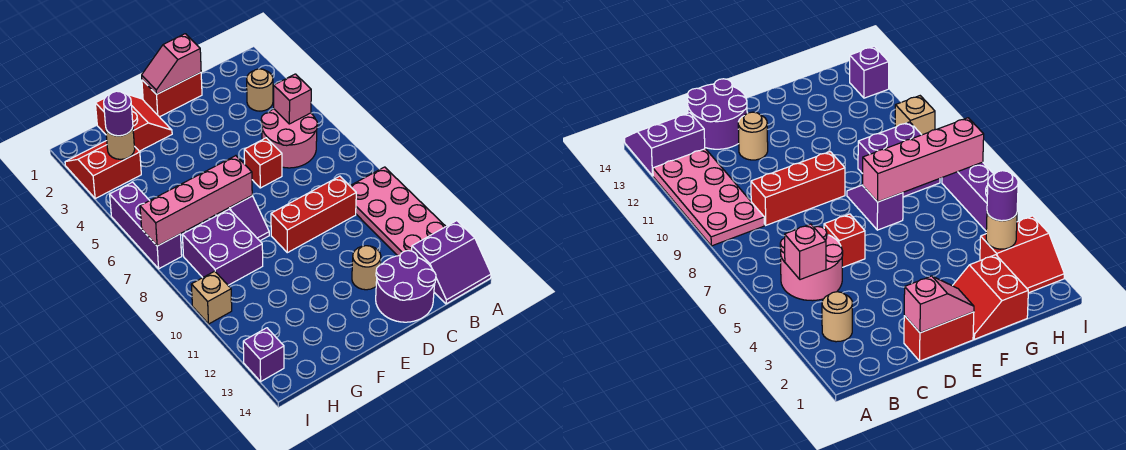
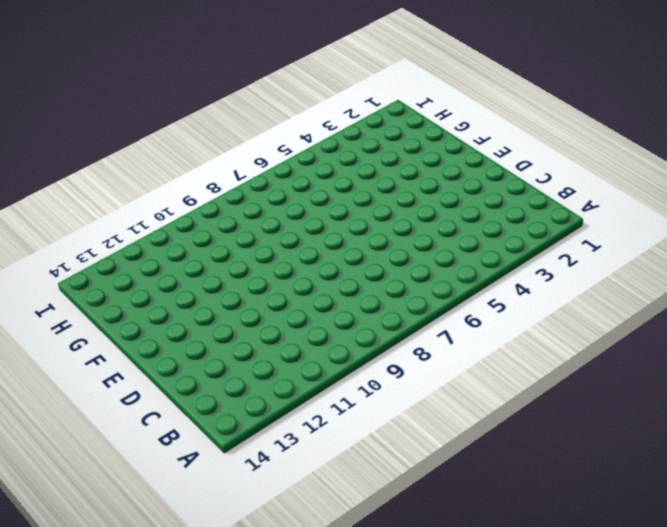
none -> pink plate A9:B12 level 1
none -> purple slope A13:B14 level 1 top 13
none -> tan round brick B3 level 1

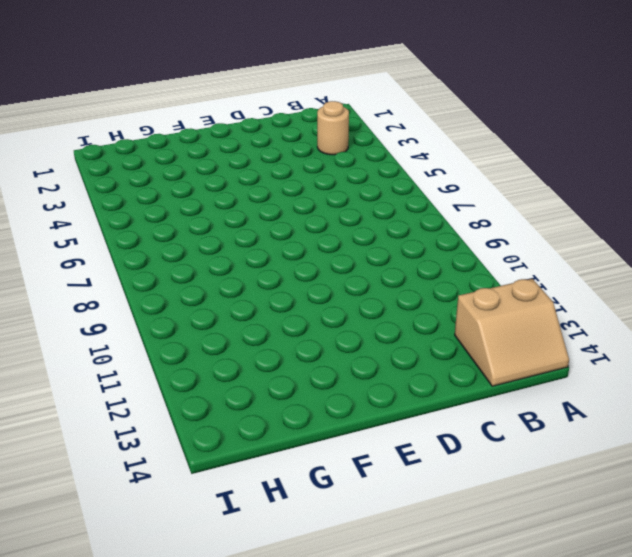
tan slope A13:B14 level 1 top 13 -> purple slope A13:B14 level 1 top 13
none -> pink plate A9:B12 level 1
none -> pink round brick B5:C6 level 1
none -> red brick C9:E9 level 1

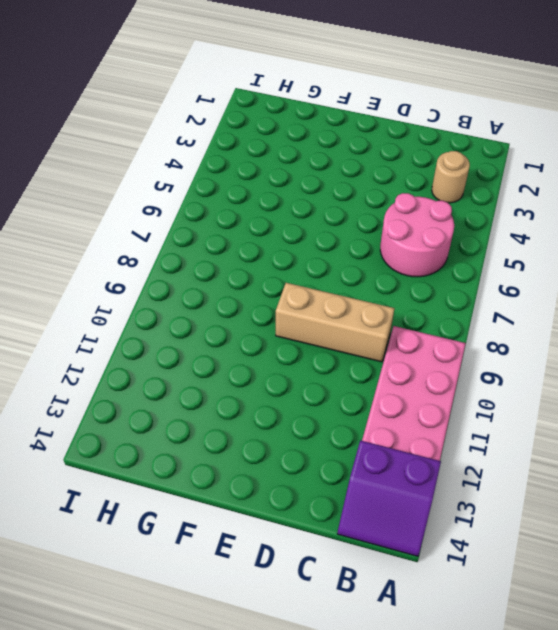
tan brick C9:E9 level 1 -> red brick C9:E9 level 1
none -> purple round brick C13:D14 level 1
none -> red brick D1:E1 level 1
none -> red brick D6 level 1

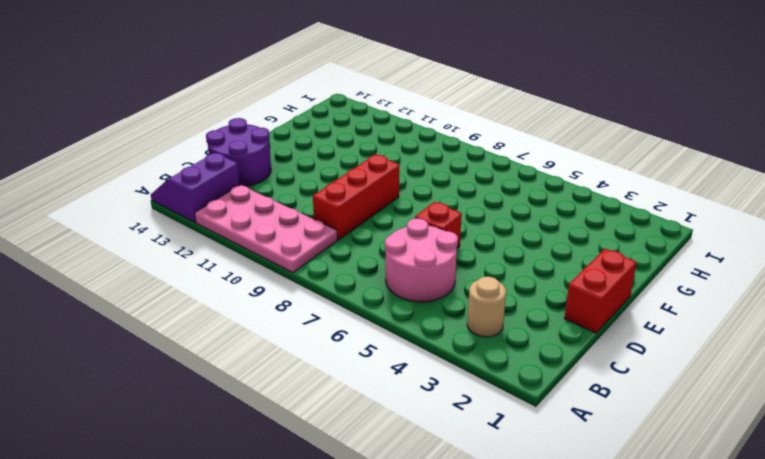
none -> tan round brick D12 level 1
none -> red slope F1:G2 level 1 top G
none -> purple slope F7:F8 level 1 top 7

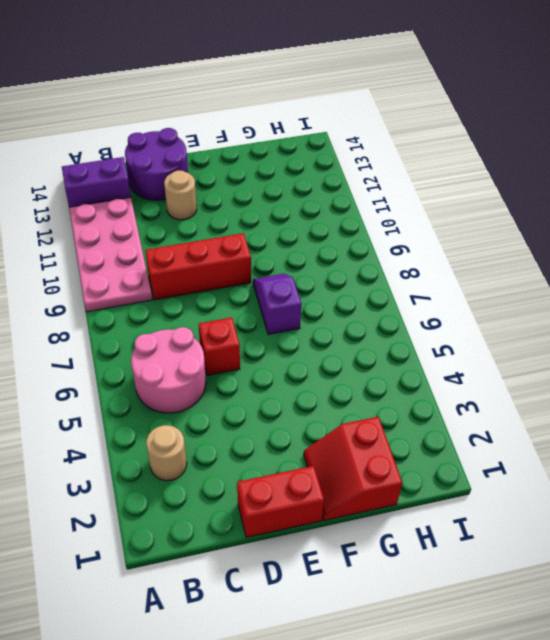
none -> purple brick G8:H9 level 1
none -> red slope H2:I3 level 1 top 3
none -> purple brick I5:I7 level 1

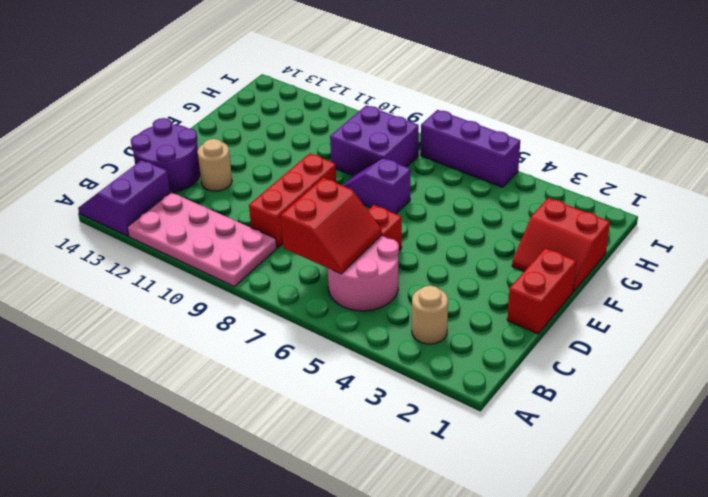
red slope B6:C7 level 2 top 7 -> red slope H2:I3 level 1 top 3
none -> tan brick I10 level 1
none -> purple brick I13 level 1
none -> pink brick B5 level 2

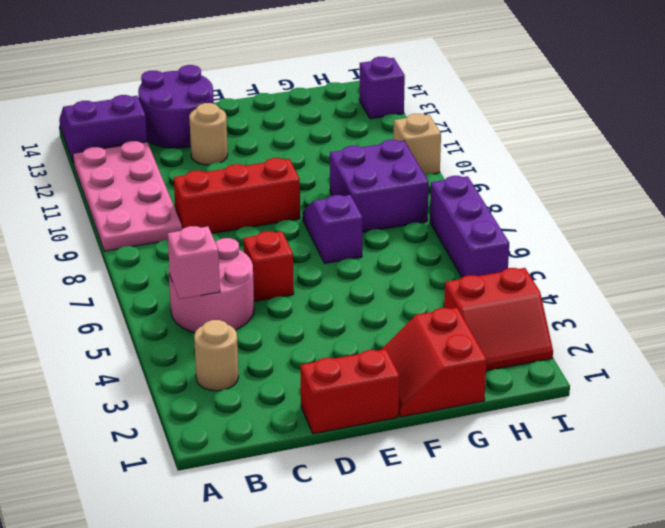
none -> pink slope D1:E1 level 2 top D
none -> pink brick F7:I7 level 2
none -> tan round brick H3 level 2

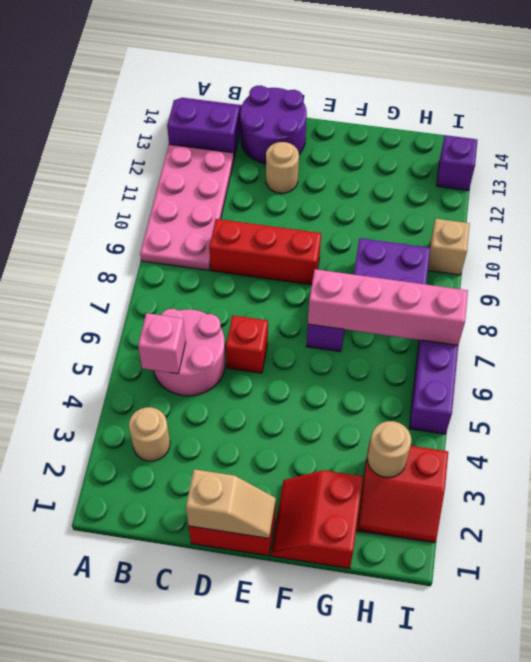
tan slope D1:E1 level 2 top D -> pink slope D1:E1 level 2 top D
none -> purple round brick H3 level 3

